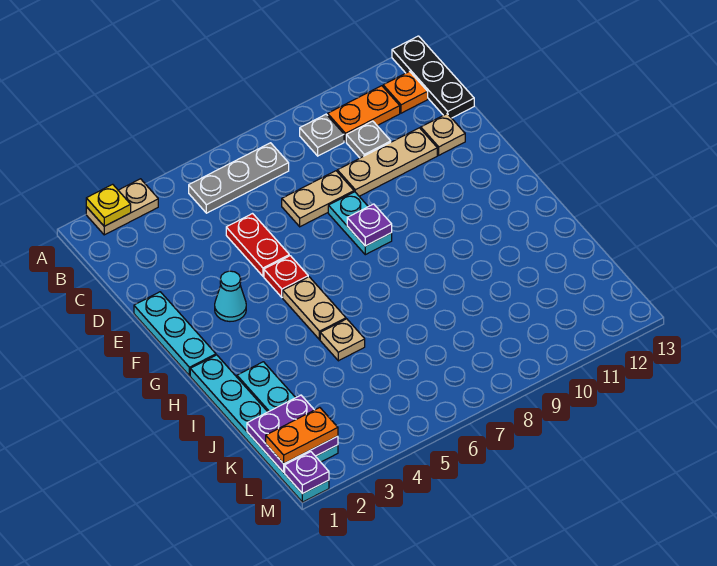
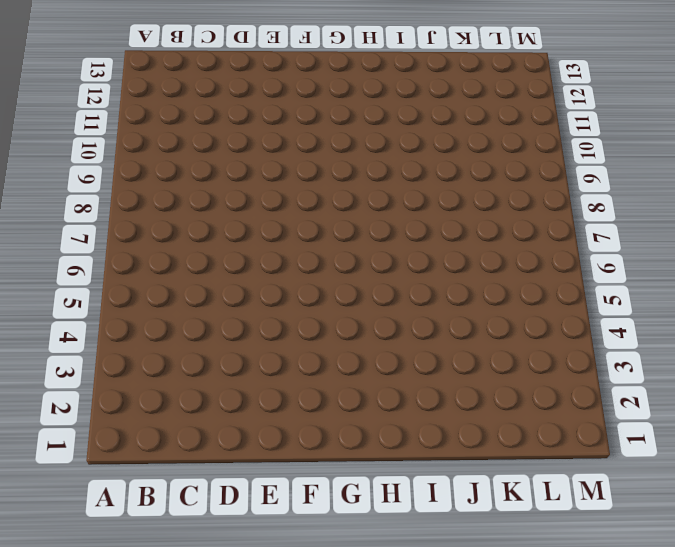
none -> tan plate A2:A3 level 1
none -> black plate A13:C13 level 1
none -> grey plate B5:B7 level 1

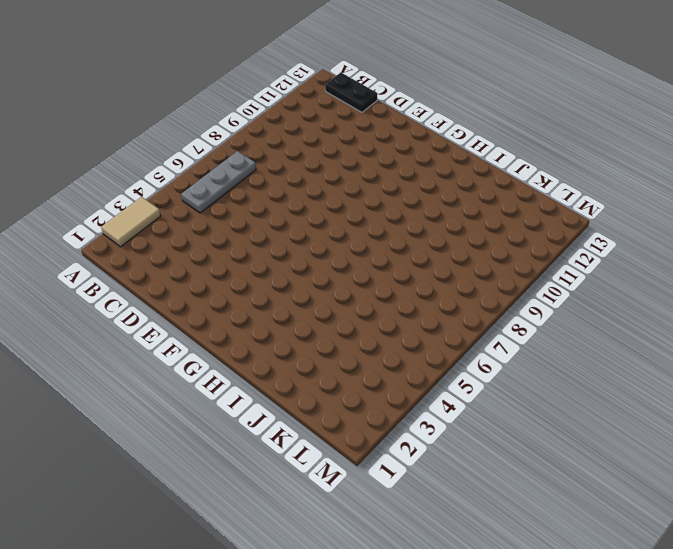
tan tile A2:A3 level 1 -> tan plate A2:A3 level 1
black plate B13:C13 level 1 -> black plate A13:C13 level 1
none -> grey plate B9 level 1
none -> orange plate B10:B11 level 1
none -> orange plate B12 level 1

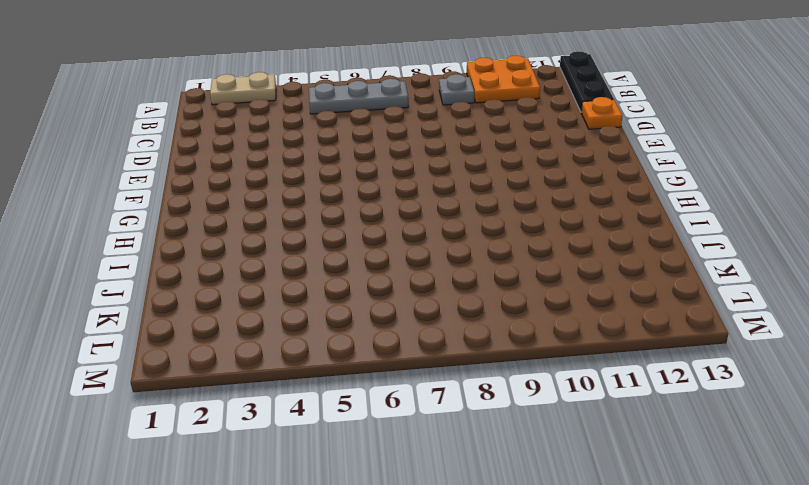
orange plate A10:B11 level 1 -> orange plate B10:B11 level 1
orange plate D13 level 1 -> orange plate B12 level 1
none -> grey plate C10 level 1
none -> red plate D5:E5 level 1
none -> tan plate D7:D8 level 1

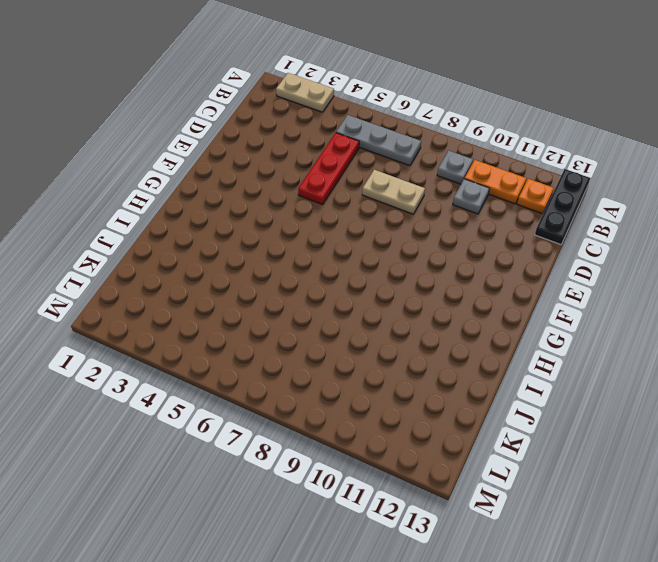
red plate C5:E5 level 1 -> red plate D5:E5 level 1
none -> tan plate D9:D11 level 1
none -> tan plate D12 level 1
none -> cyan plate E1:G1 level 1

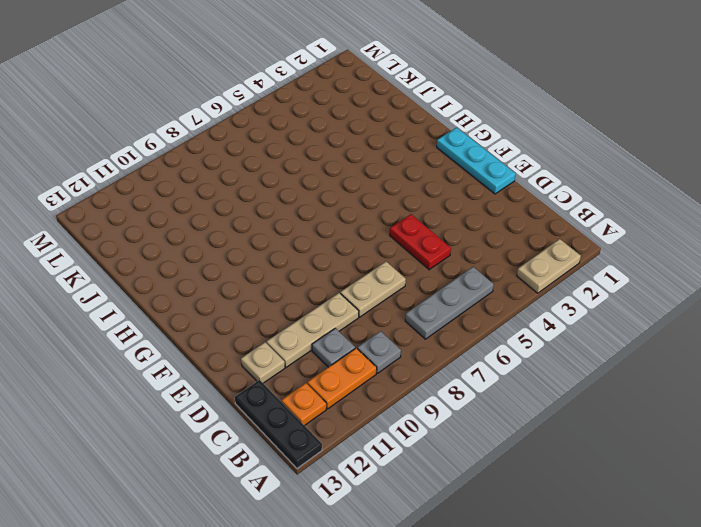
none -> cyan plate E8:F8 level 1
none -> cyan cone F3 level 1
none -> red plate F5 level 1

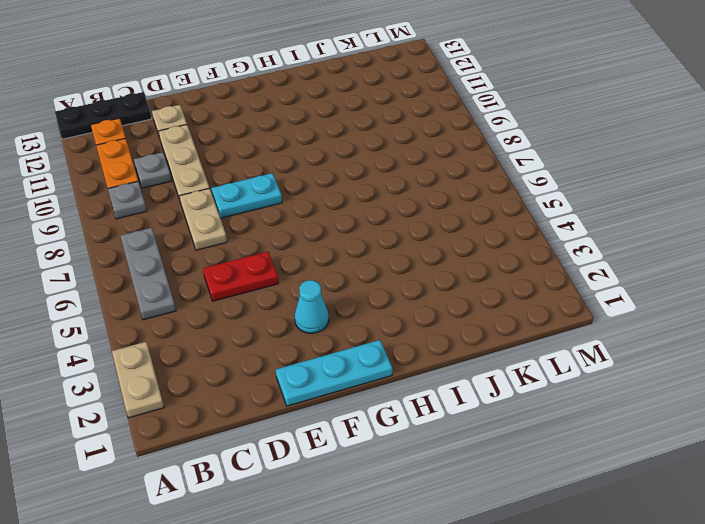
none -> red plate F5 level 1
none -> tan plate G5:H5 level 1
none -> cyan plate H1:M1 level 1

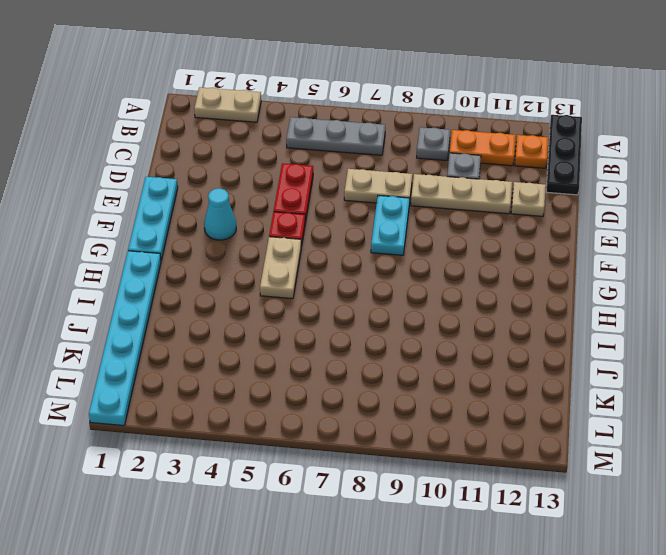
none -> cyan plate I2:L2 level 1
none -> tan plate I5 level 1
none -> yellow plate A2 level 2

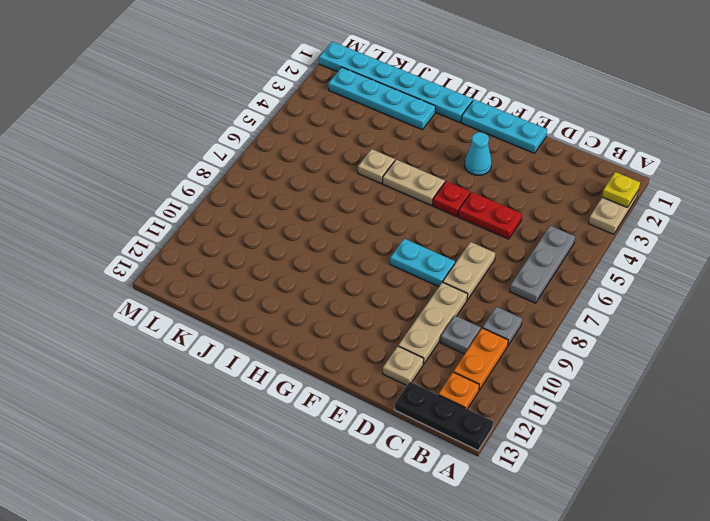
none -> purple plate F8 level 2
none -> purple plate K1:L2 level 2
none -> purple plate M1 level 2

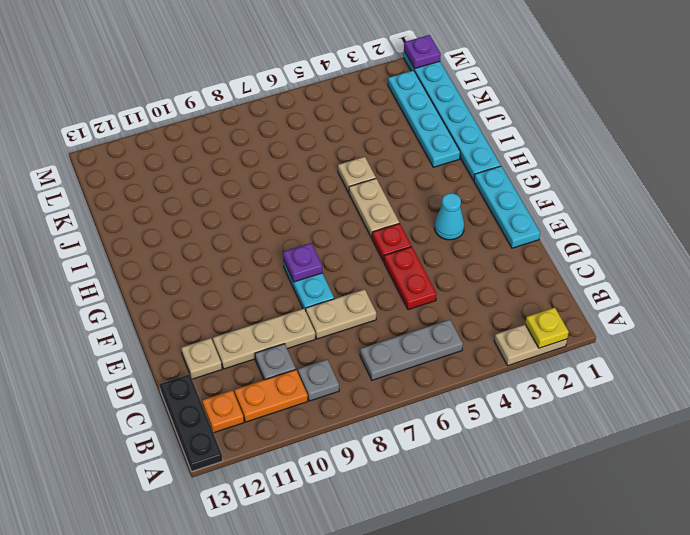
none -> purple plate K1:L2 level 2
none -> orange plate L1:L2 level 3

